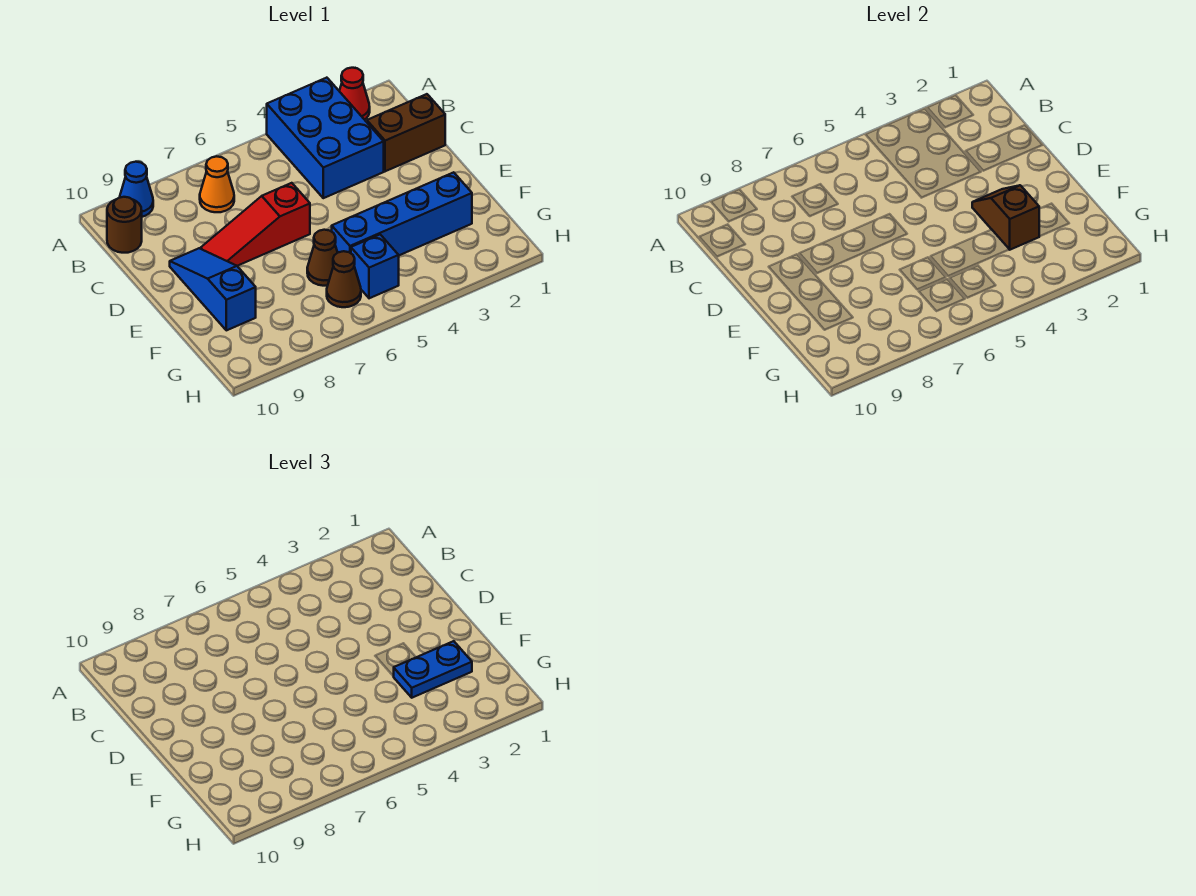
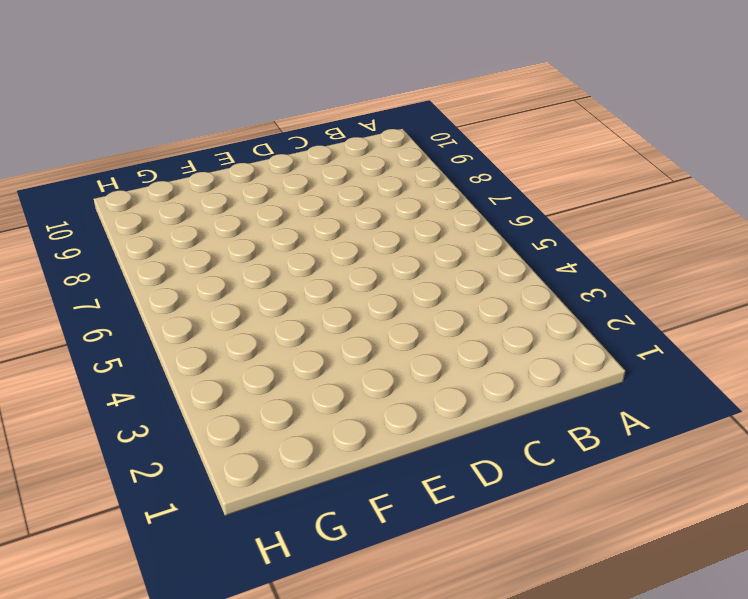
none -> red cone A2 level 1
none -> blue brick A3:C4 level 1
none -> blue cone A9 level 1

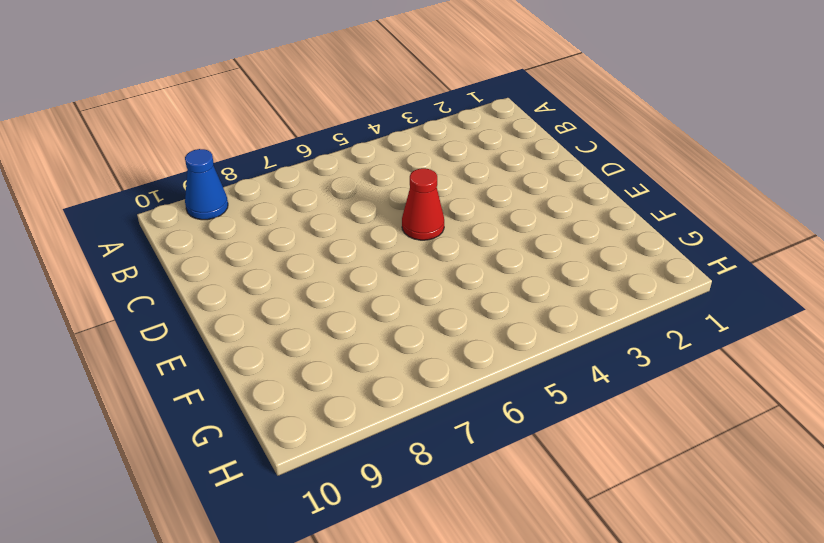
red cone D5 level 1 -> red cone A2 level 1
none -> blue brick A3:C4 level 1
none -> orange cone B7 level 1
none -> brown round brick B10 level 1

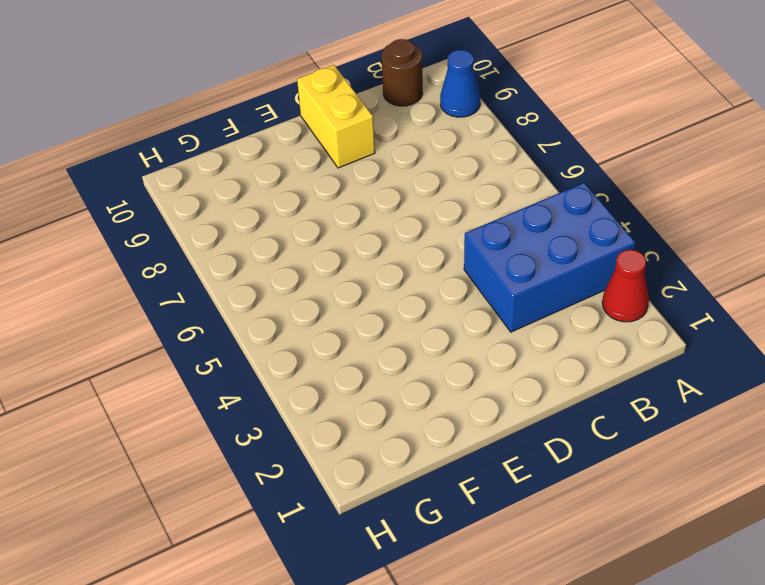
yellow brick D9:D10 level 1 -> blue slope D9:F9 level 1 top F
none -> orange cone B7 level 1
none -> brown brick C1:C2 level 1
none -> red slope D6:D8 level 1 top 6

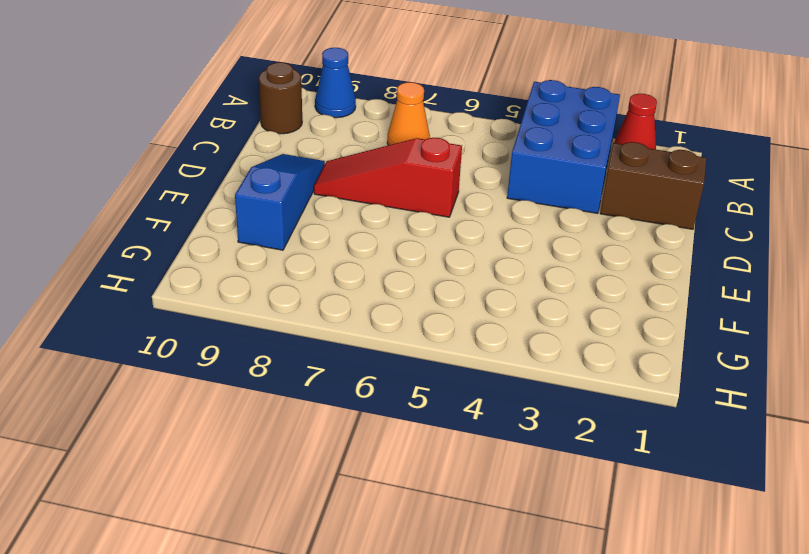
none -> blue brick F2:F5 level 1
none -> brown cone F6 level 1
none -> blue brick G5 level 1

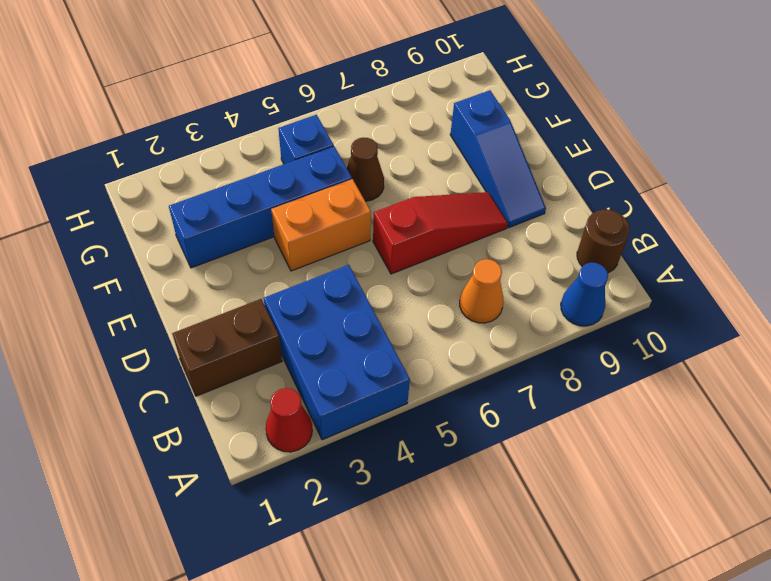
orange brick E4:E5 level 1 -> none
none -> brown cone G6 level 1
none -> brown slope E3:F3 level 2 top F
none -> blue plate F2:F3 level 3

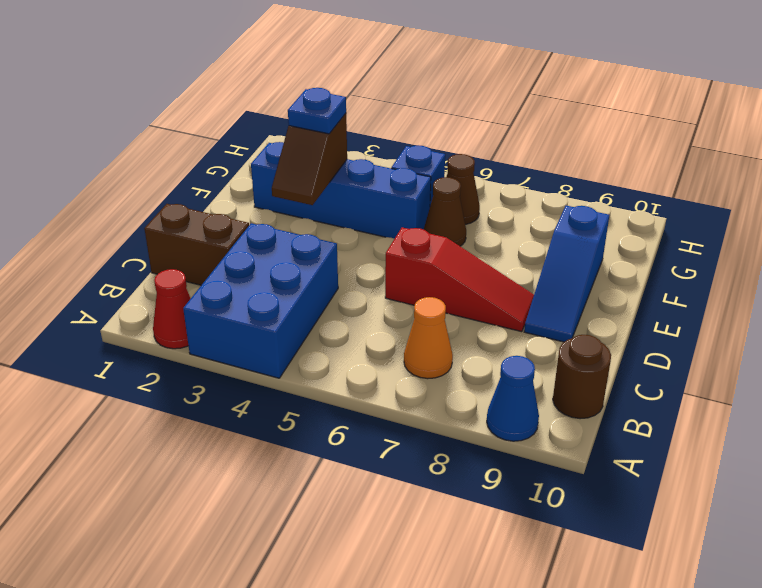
blue plate F3 level 3 -> blue plate F2:F3 level 3

